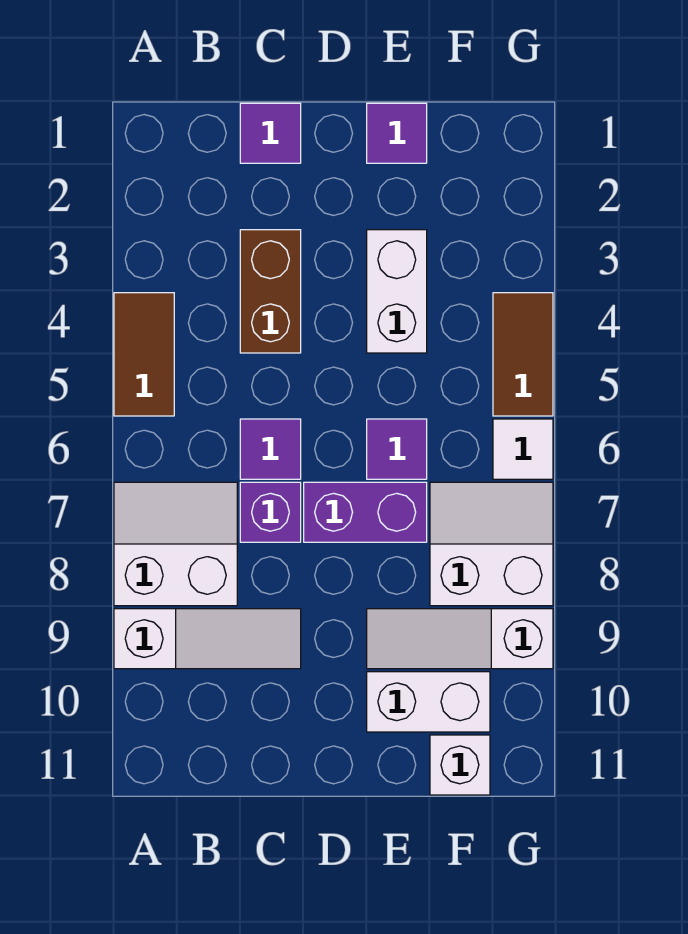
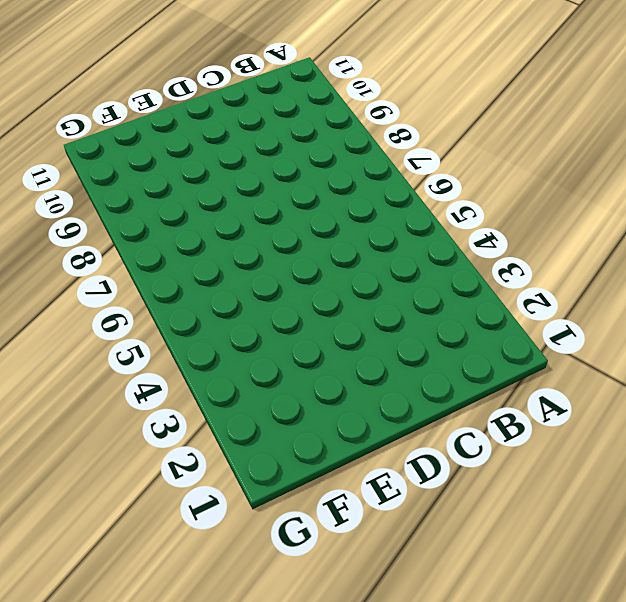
none -> brown tile A4:A5 level 1
none -> white slope A7:B8 level 1 top 8
none -> white slope A9:C9 level 1 top A

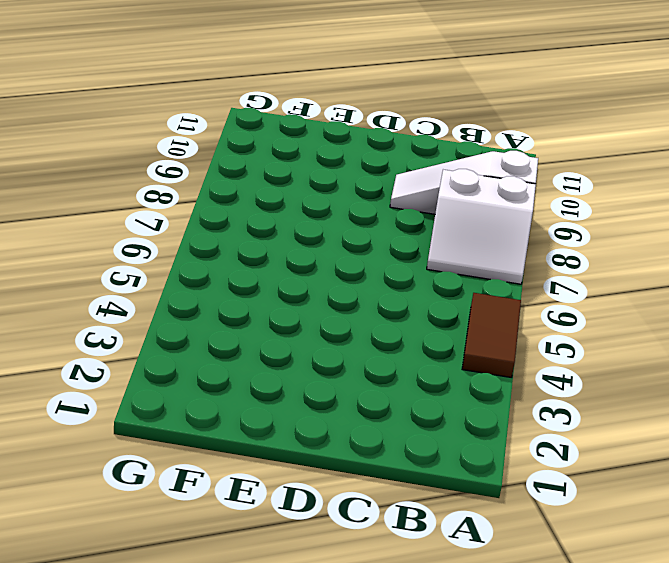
none -> purple tile C1 level 1
none -> brown brick C3:C4 level 1
none -> purple tile C6 level 1

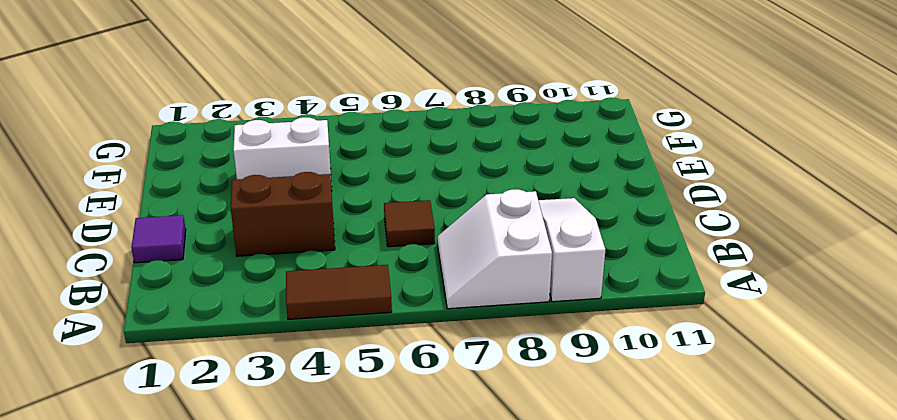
brown tile C6 level 1 -> purple tile C6 level 1
none -> purple brick C7 level 1
none -> purple brick D7:E7 level 1
none -> purple tile E1 level 1

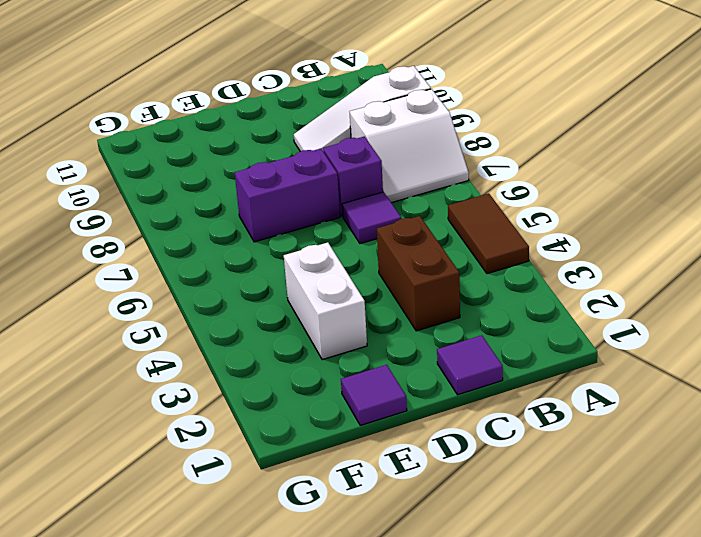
none -> purple tile E6 level 1
none -> white slope E9:G9 level 1 top G
none -> white brick E10:F10 level 1

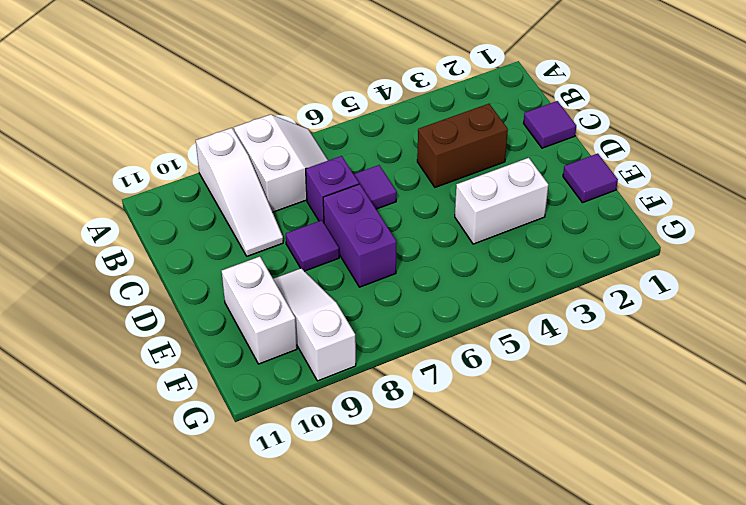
purple tile D8 level 1 -> purple tile E6 level 1
none -> brown tile A4:A5 level 1
none -> white slope F7:G8 level 1 top 8
none -> white brick F11 level 1

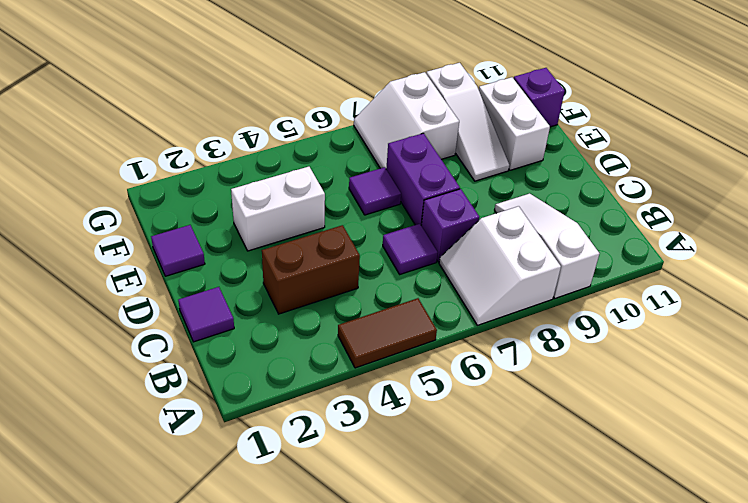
purple brick F11 level 1 -> white brick F11 level 1
none -> brown tile G4:G5 level 1
none -> white tile G6 level 1

